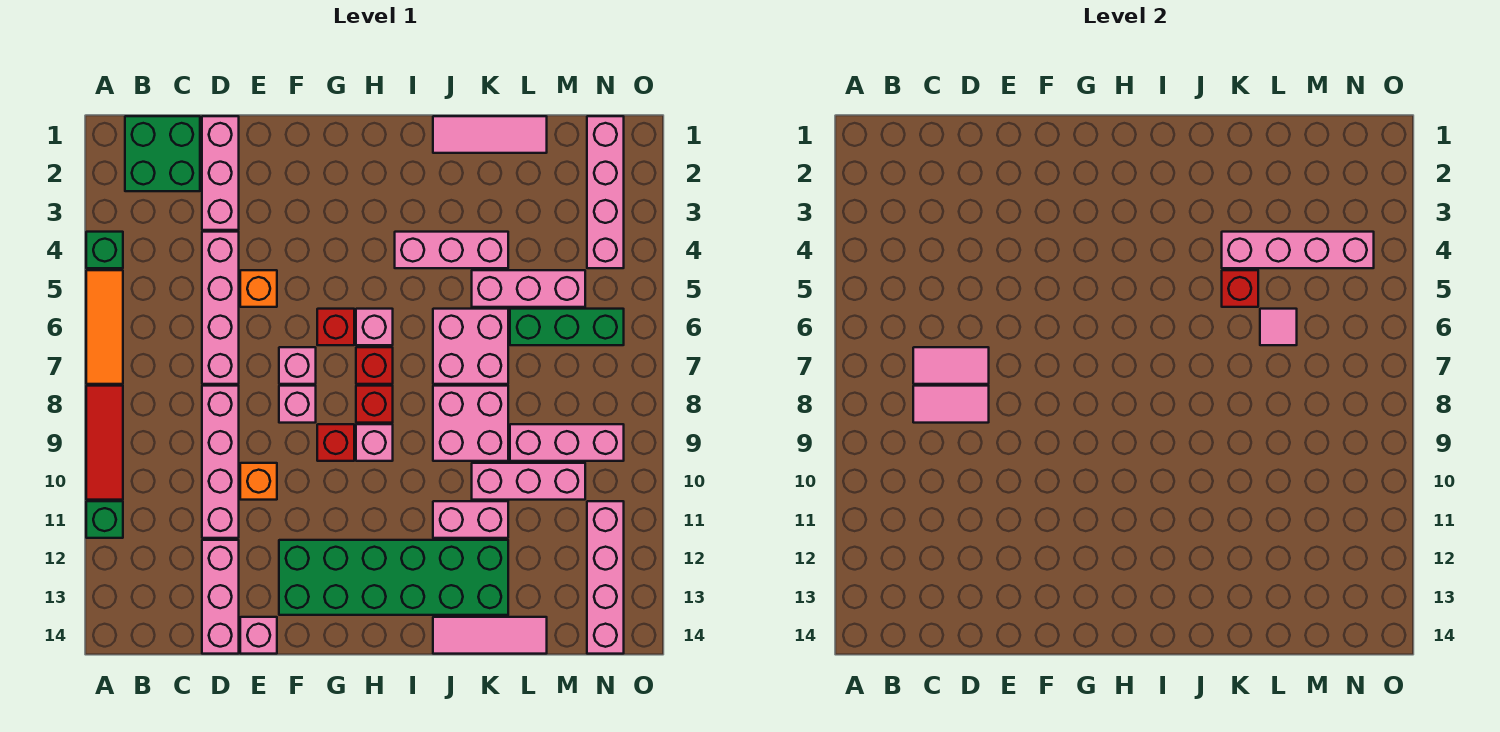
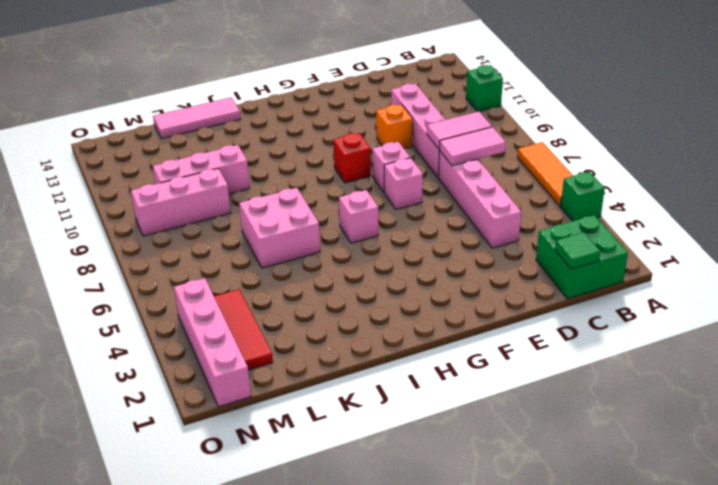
green tile C1 level 2 -> none
red tile M2:M4 level 1 -> red tile A8:A10 level 1
none -> pink brick D1:D3 level 1
none -> pink brick D12:D14 level 1
none -> orange brick E5 level 1
none -> pink brick E14 level 1

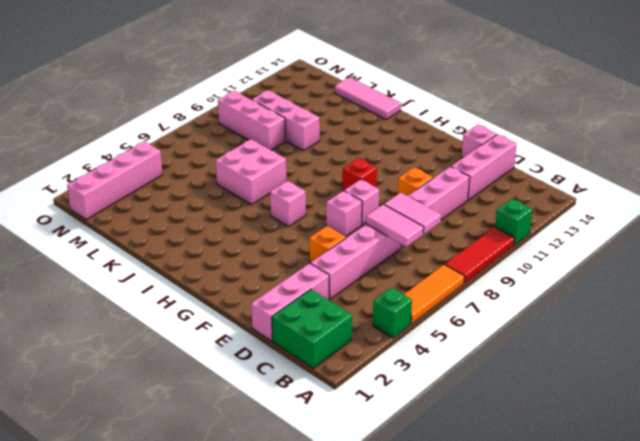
none -> green brick F12:K13 level 1
none -> red brick G6 level 1
none -> red brick H7 level 1
none -> red brick H8 level 1

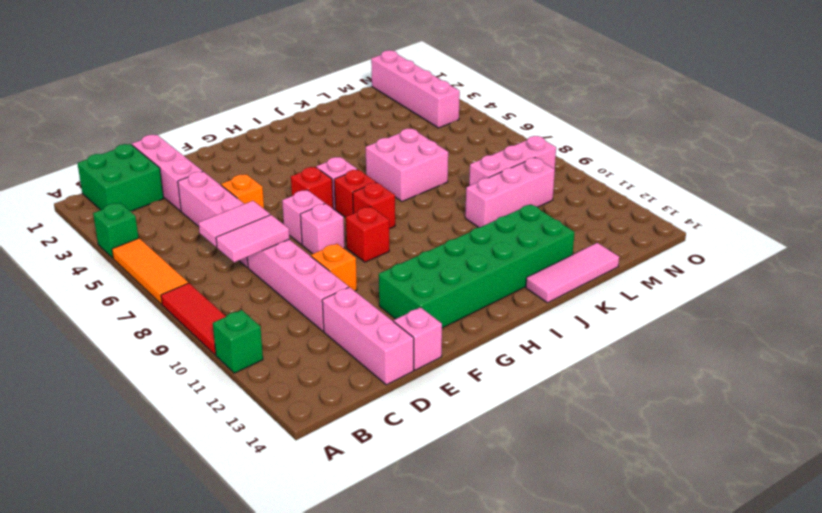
none -> pink brick H9 level 1
none -> pink brick I4:K4 level 1
none -> pink tile J1:L1 level 1
none -> pink brick J8:K9 level 1

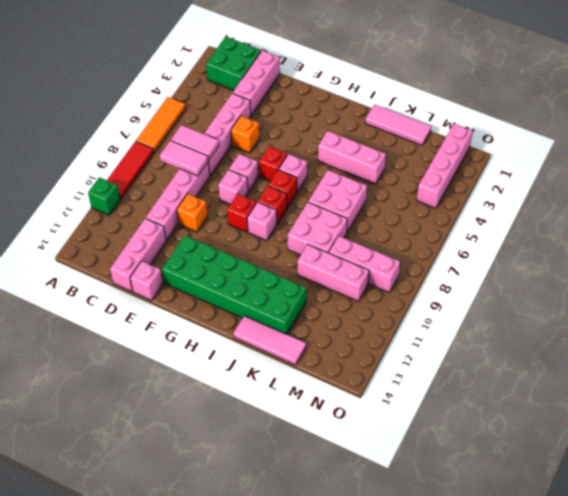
none -> green brick A4 level 1
none -> pink brick J11:K11 level 1
none -> pink brick K5:M5 level 1
none -> green brick L6:N6 level 1

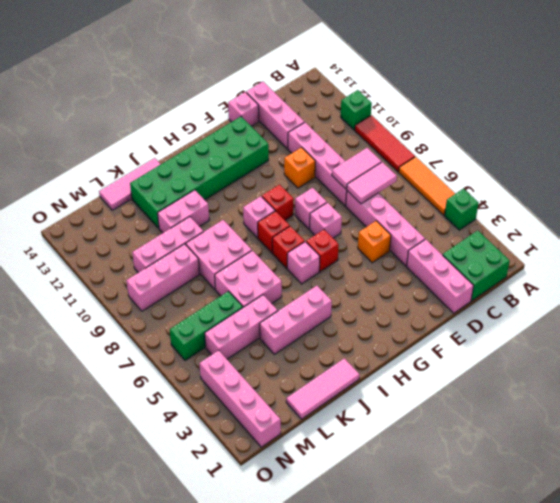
none -> pink brick N11:N14 level 1
none -> pink brick K4:N4 level 2
none -> red brick K5 level 2
none -> pink tile L6 level 2

